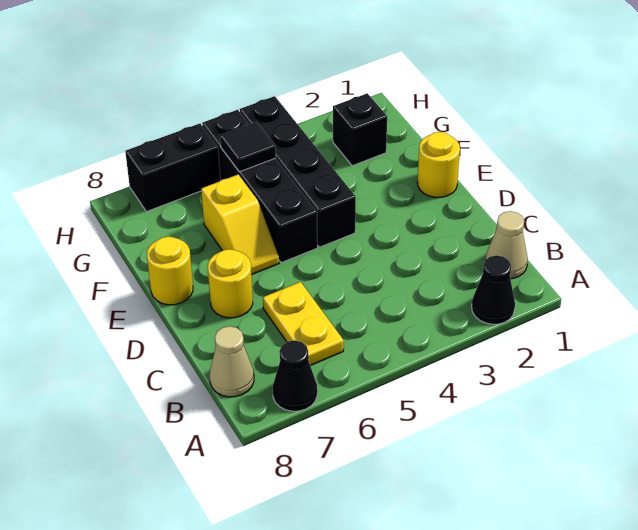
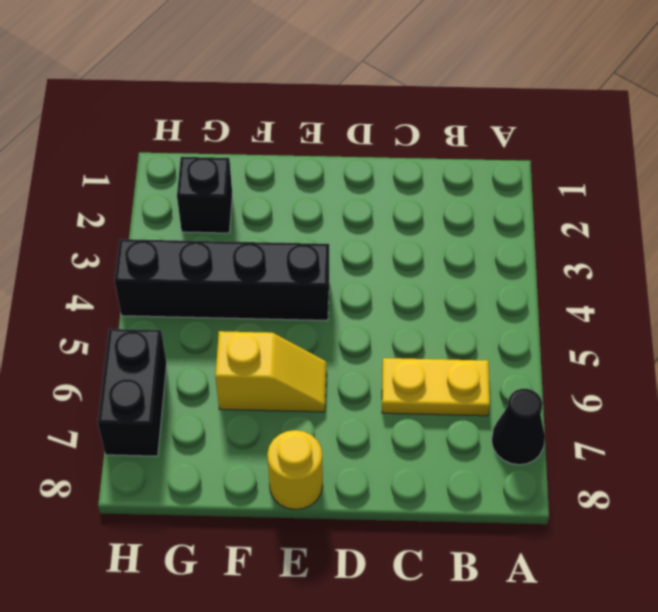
none -> black cone A2 level 1
none -> tan cone B1 level 1
none -> tan cone B8 level 1

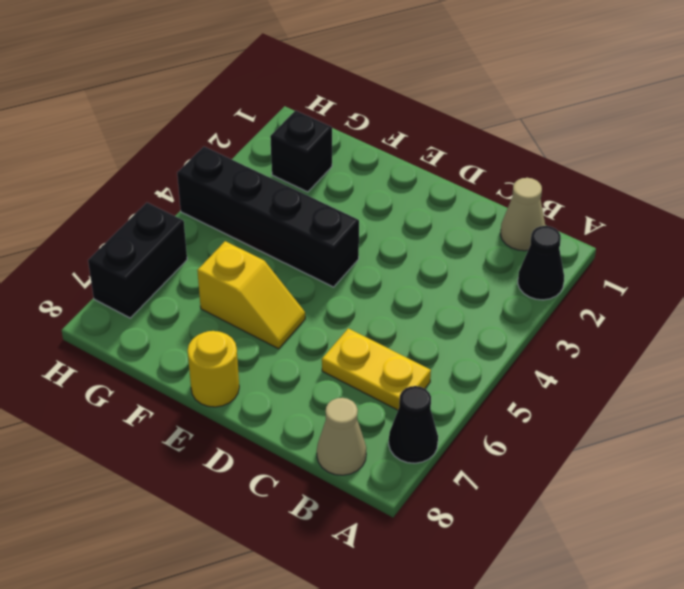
none -> yellow round brick D7 level 1
none -> yellow round brick E1 level 1
none -> black brick E5:H5 level 1

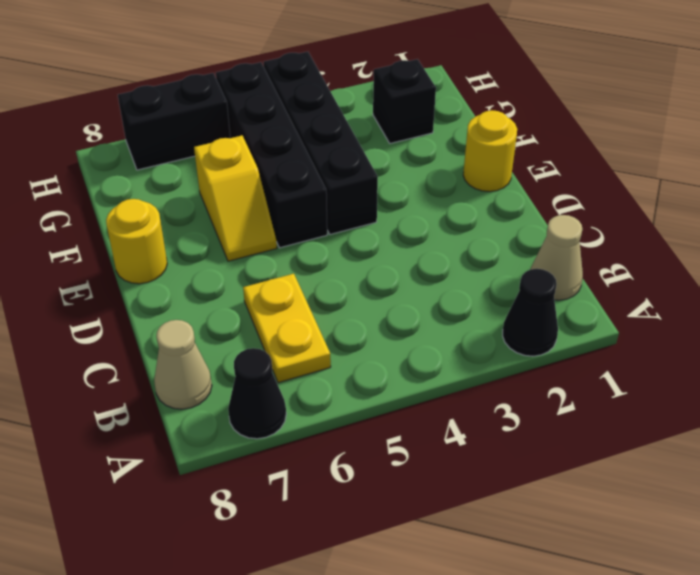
none -> yellow round brick D7 level 1
none -> black tile G5 level 2

